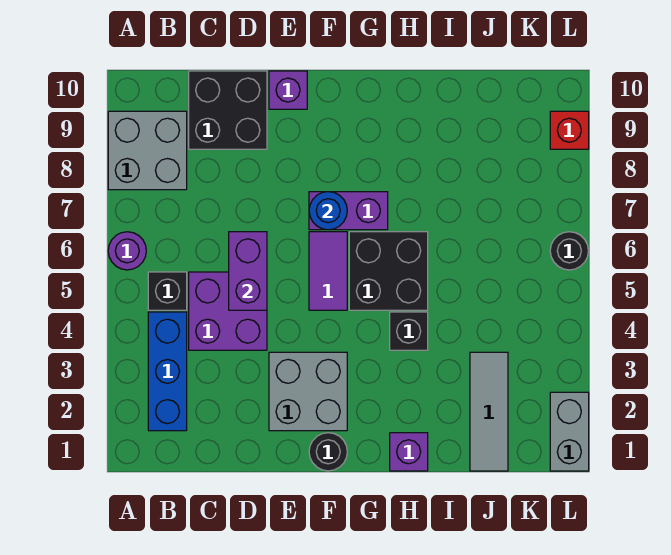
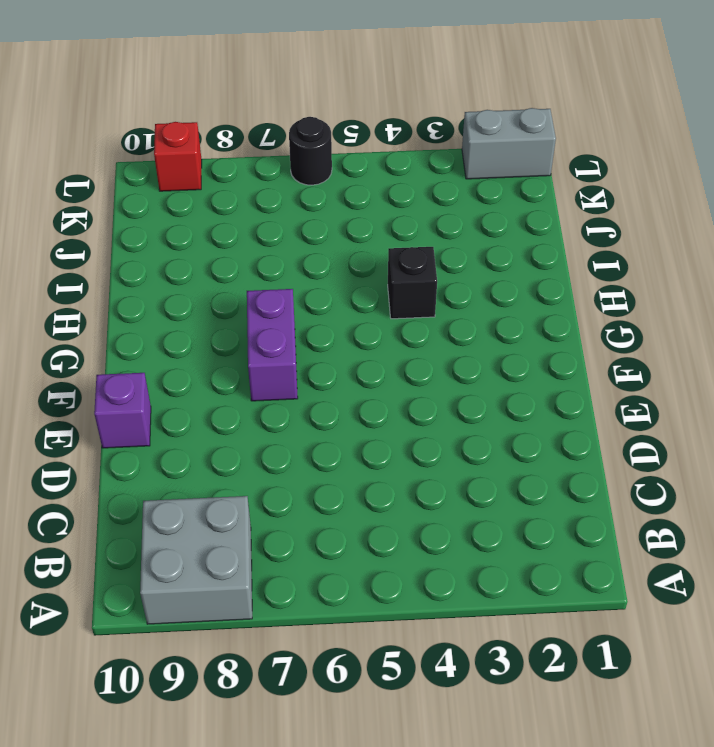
none -> purple round brick A6 level 1
none -> blue brick B2:B4 level 1
none -> black brick B5 level 1

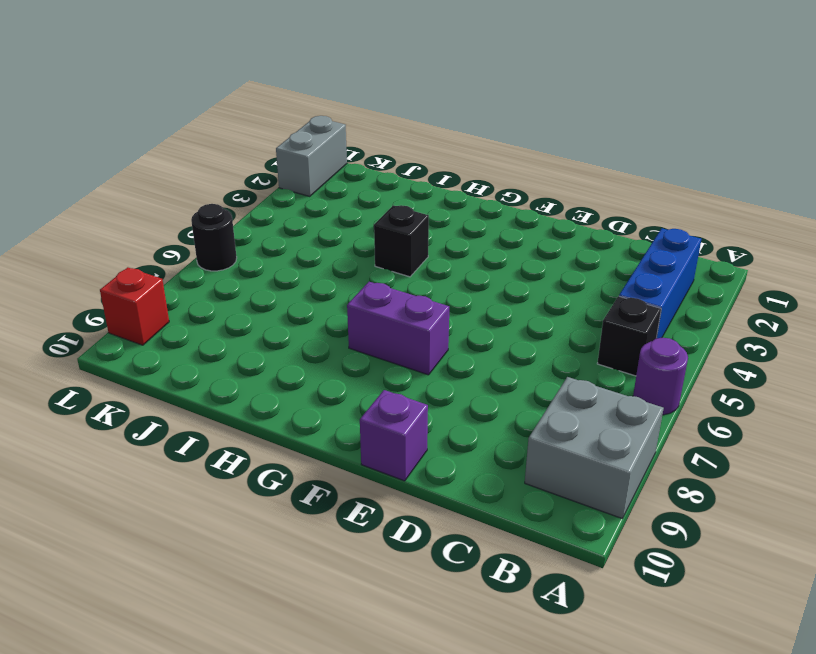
none -> purple brick C4:D5 level 1
none -> black brick C9:D10 level 1
none -> grey brick E2:F3 level 1

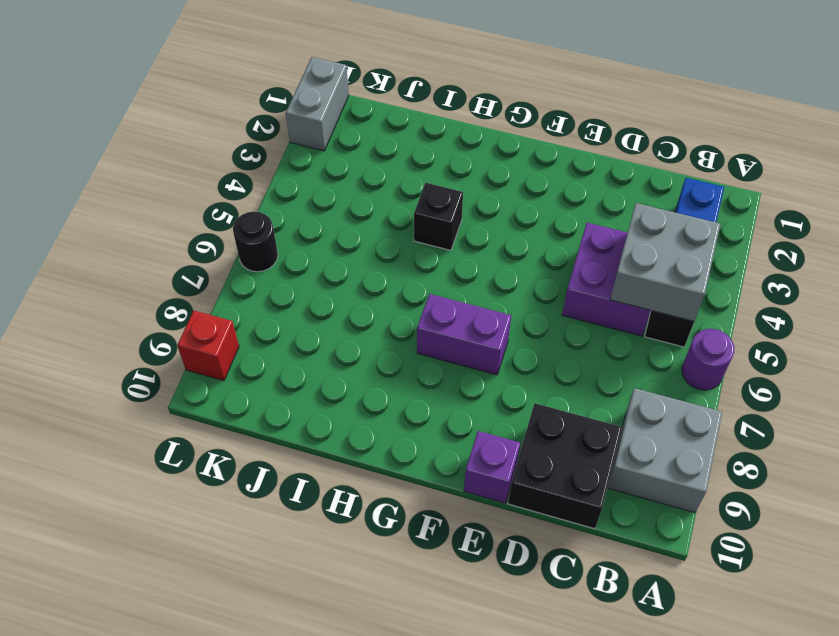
grey brick B4:C5 level 2 -> grey brick E2:F3 level 1
none -> black round brick F1 level 1
none -> purple tile F5:F6 level 1
none -> black brick G5:H6 level 1

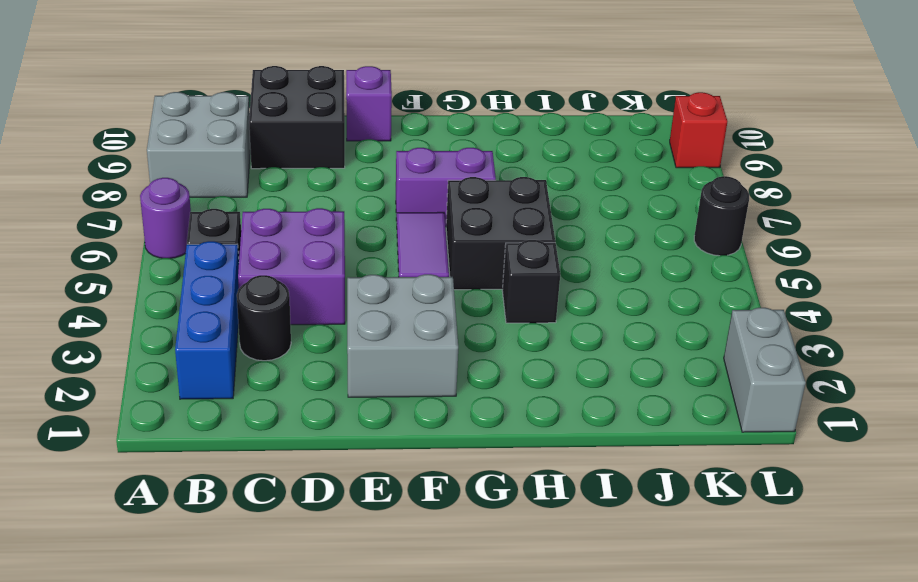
black round brick C3 level 1 -> black round brick F1 level 1
none -> purple brick H1 level 1
none -> grey tile J1:J3 level 1
none -> purple brick D5:D6 level 2

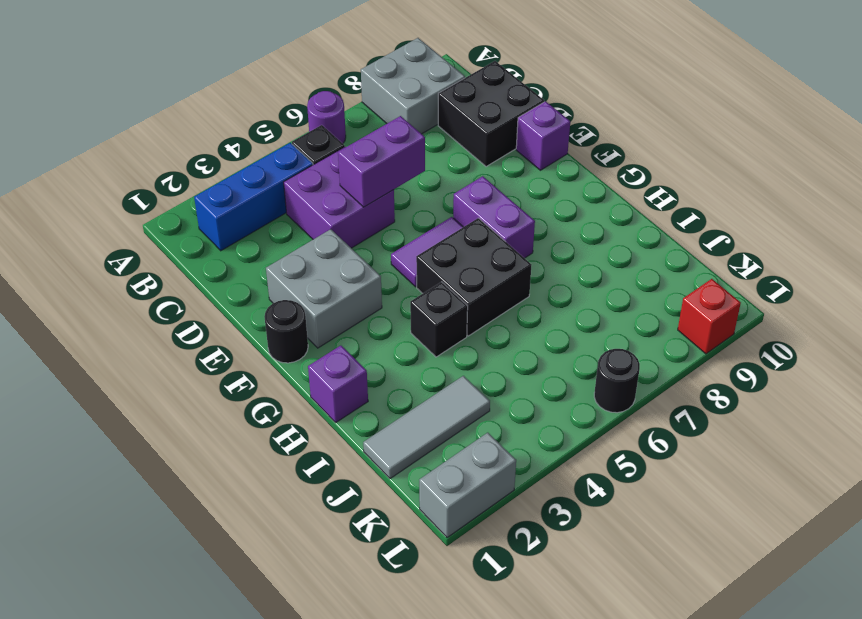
none -> blue round brick F7 level 2

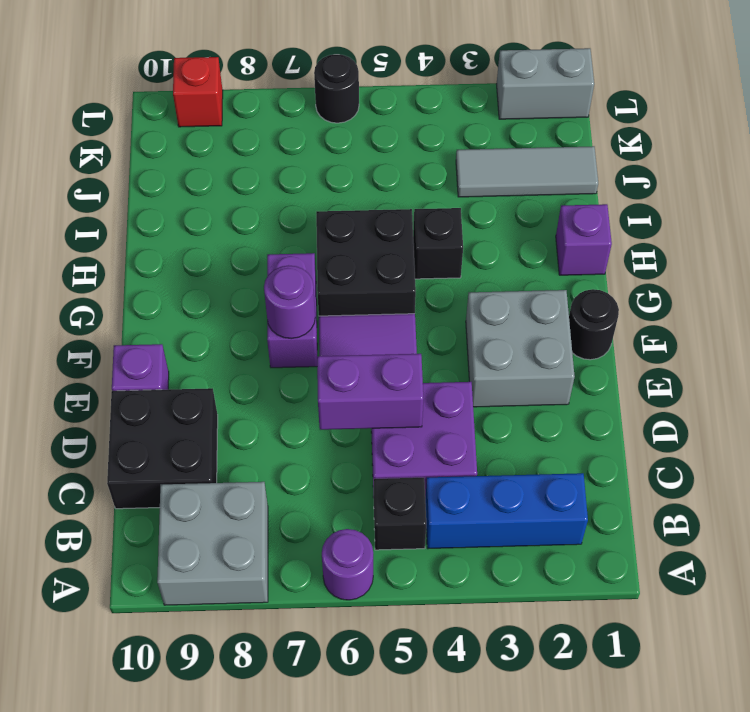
purple round brick F7 level 2 -> blue round brick F7 level 2

